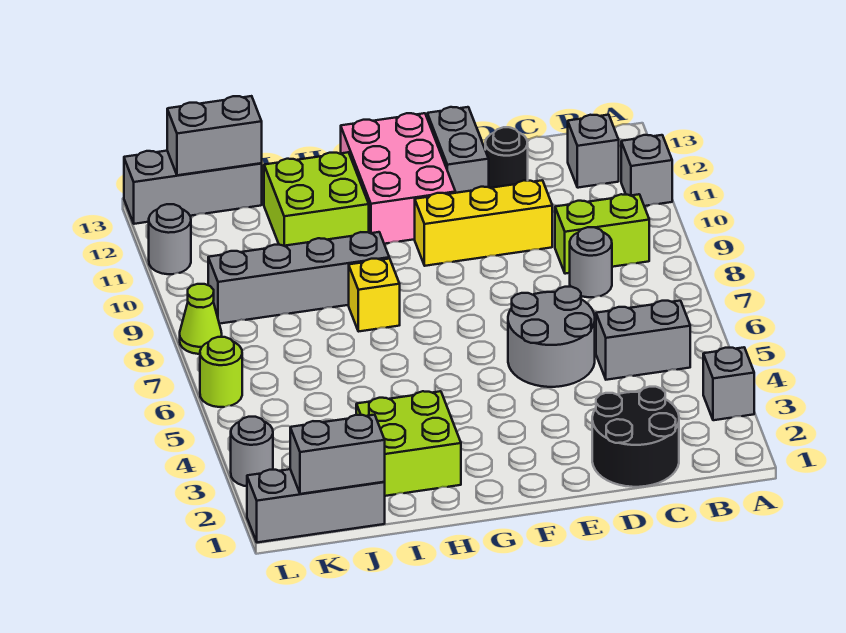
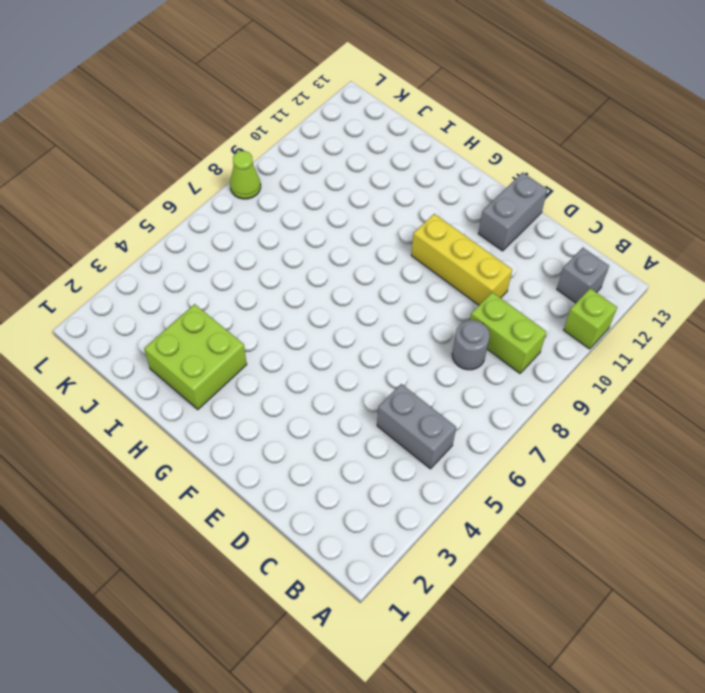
lime brick A11 level 1 -> grey brick A11 level 1
none -> grey brick A3 level 1
none -> black round brick C1:D2 level 1
none -> grey round brick D5:E6 level 1

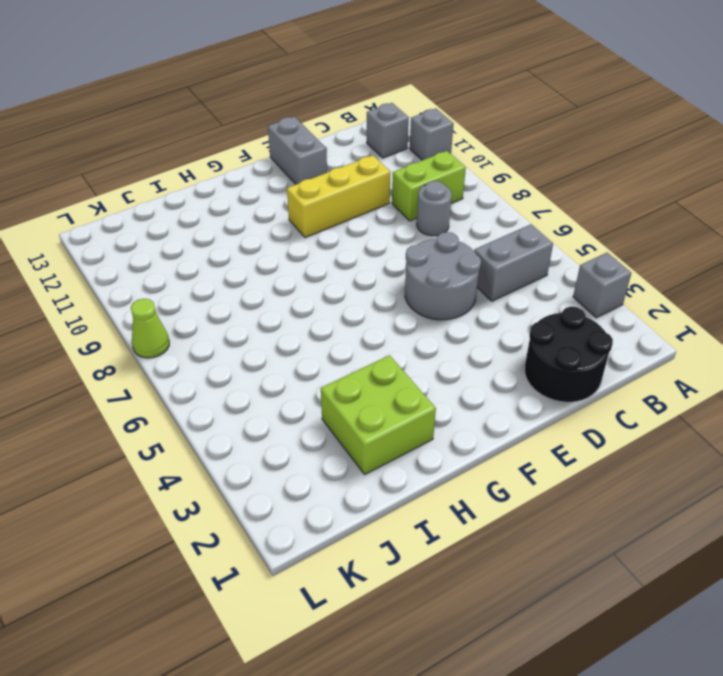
none -> black round brick D12 level 1
none -> pink brick F11:G13 level 1
none -> yellow brick H8 level 1

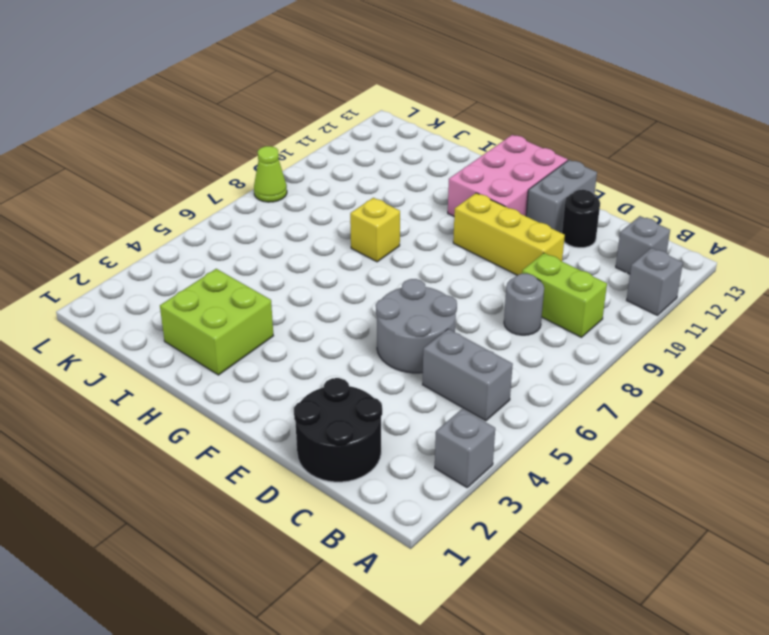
none -> grey brick H9:K9 level 1
none -> lime brick H11:I12 level 1
none -> grey brick J1:L1 level 1

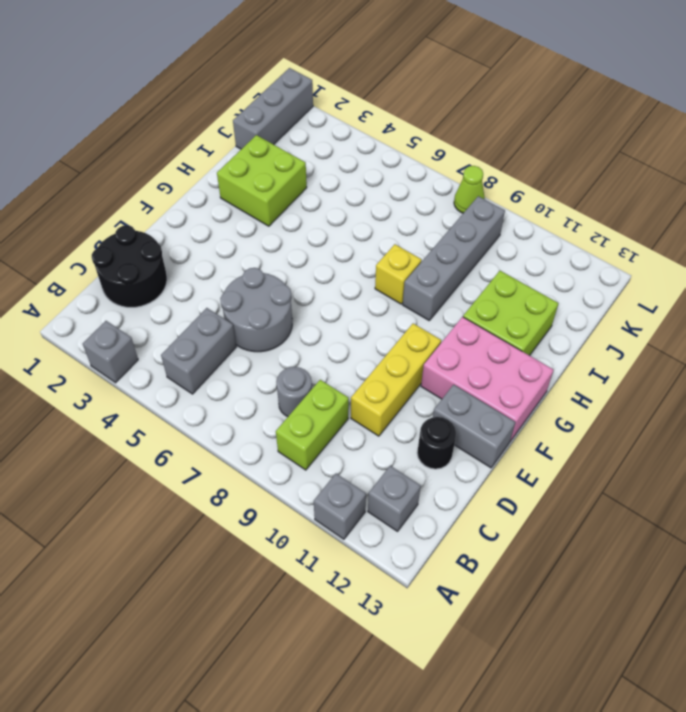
none -> grey brick J13:L13 level 1
none -> grey round brick L3 level 1
none -> lime round brick L6 level 1

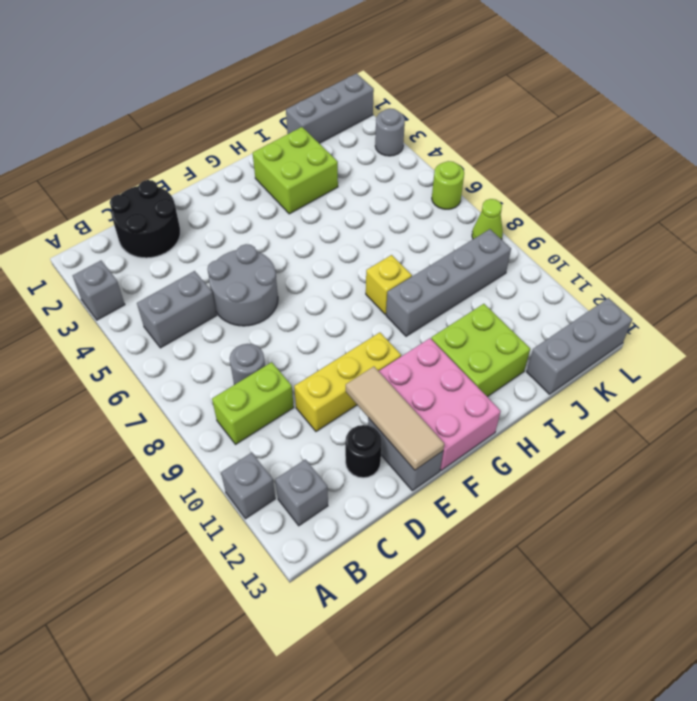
tan tile E11:E13 level 2 -> none
none -> grey round brick L11 level 1
none -> grey brick J1:K1 level 2
none -> grey brick J13:K13 level 2

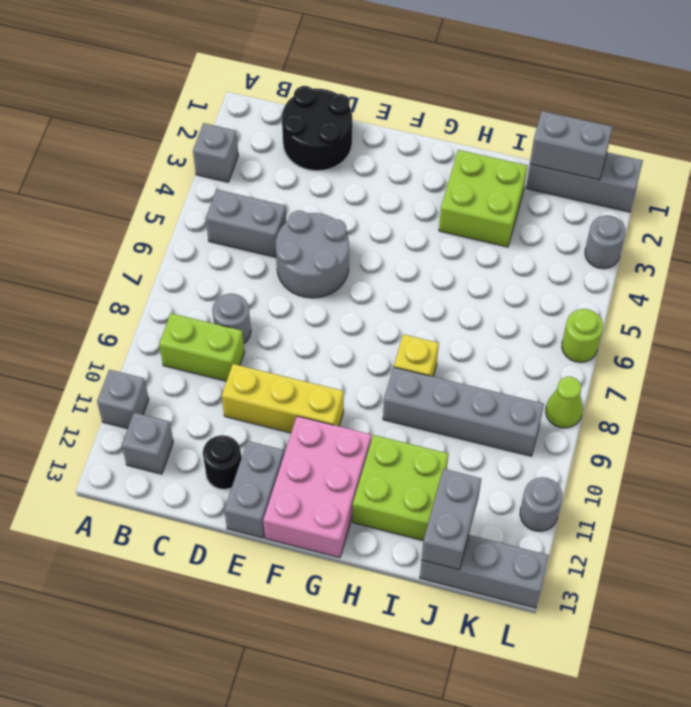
grey brick J12:J13 level 2 -> grey brick J13:K13 level 2

